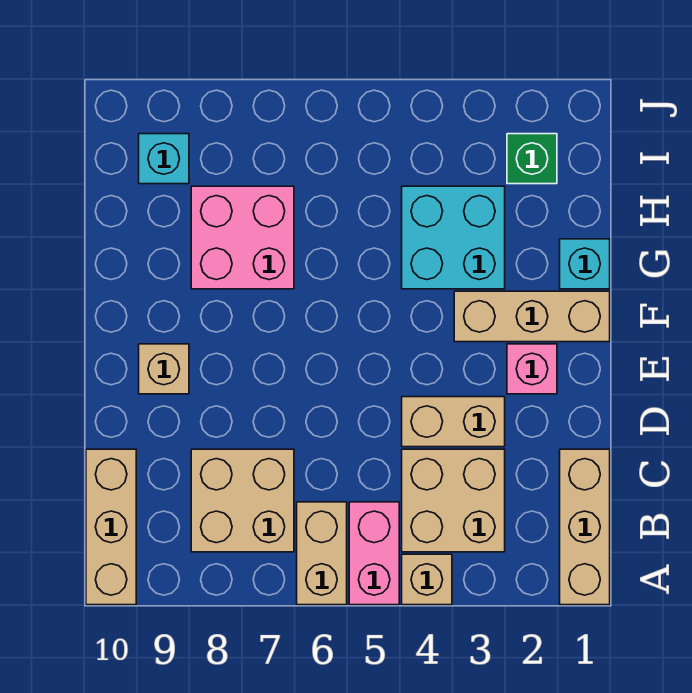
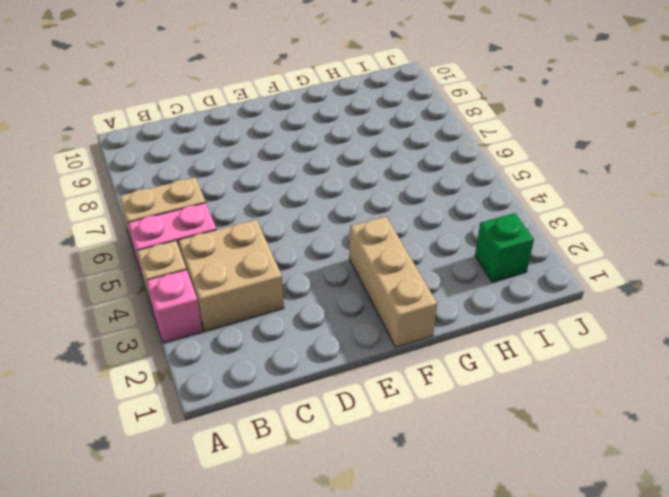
pink brick A3 level 1 -> pink brick E2 level 1
none -> tan brick A1:C1 level 1
none -> tan brick A10:C10 level 1
none -> tan brick B7:C8 level 1

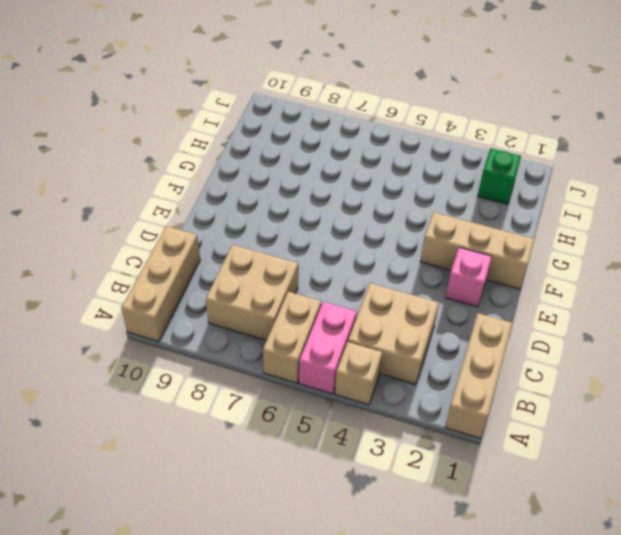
none -> tan brick D3:D4 level 1
none -> tan brick E9 level 1
none -> cyan brick G1 level 1

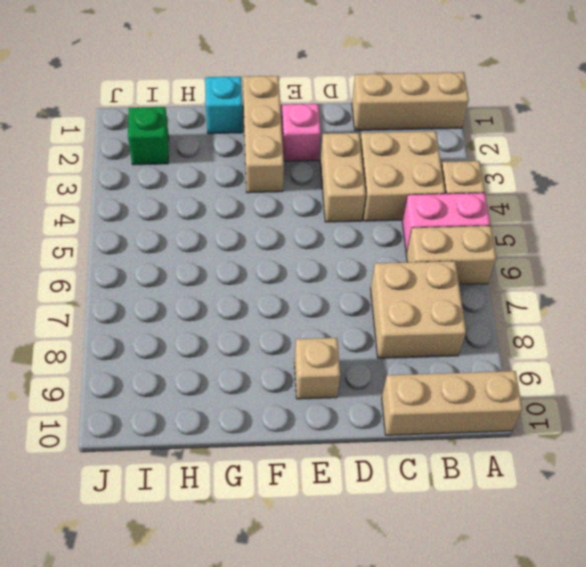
none -> cyan brick G3:H4 level 1
none -> pink brick G7:H8 level 1
none -> cyan brick I9 level 1

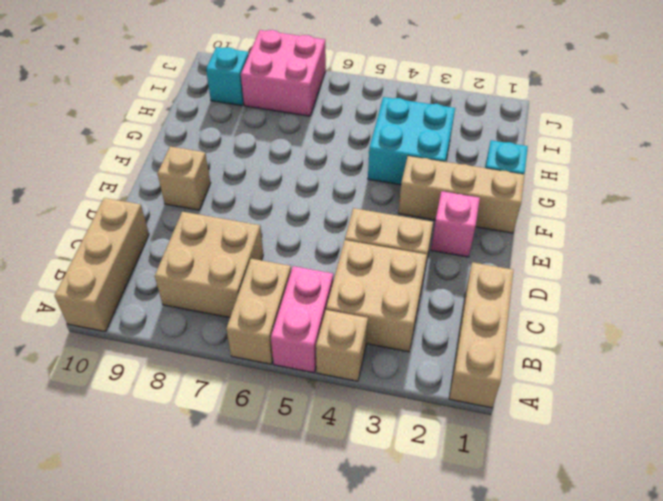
pink brick I7:J8 level 1 -> pink brick G7:H8 level 1
none -> green brick I2 level 1

